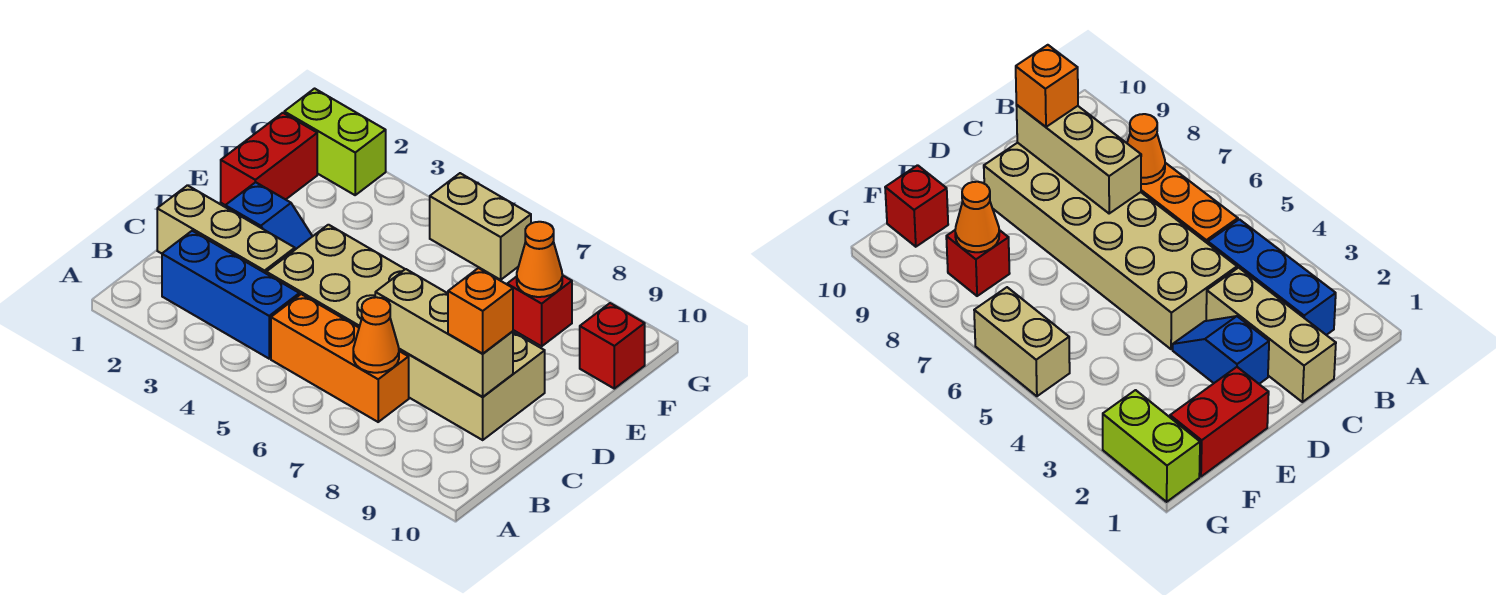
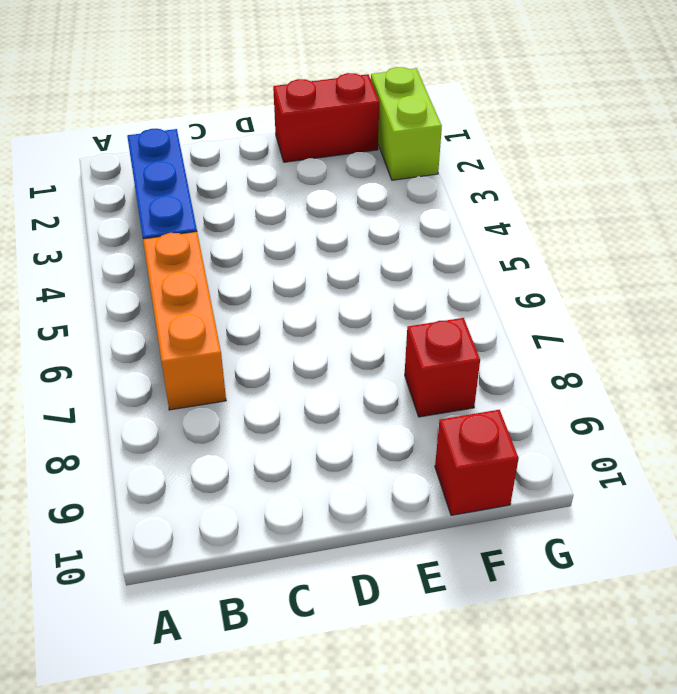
none -> tan brick C1:C3 level 1
none -> tan brick C4:D9 level 1
none -> blue slope D2:D3 level 1 top 2

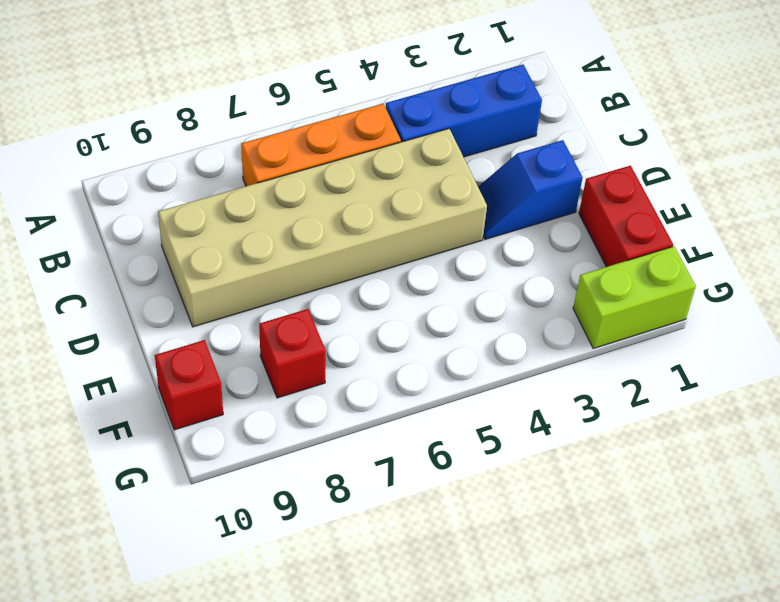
none -> tan brick C1:C3 level 1
none -> tan brick G5:G6 level 1
none -> orange cone B7 level 2

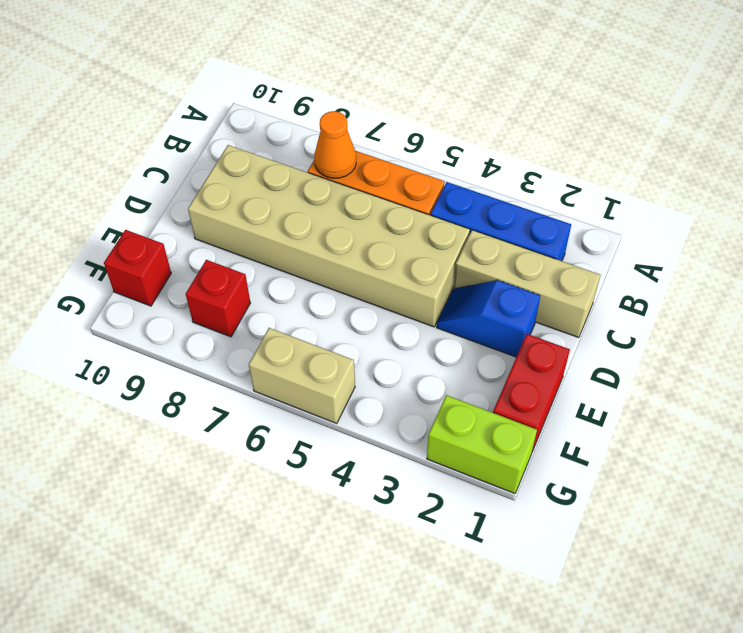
none -> tan brick C7:C9 level 2
none -> orange cone F8 level 2
none -> orange brick C9 level 3

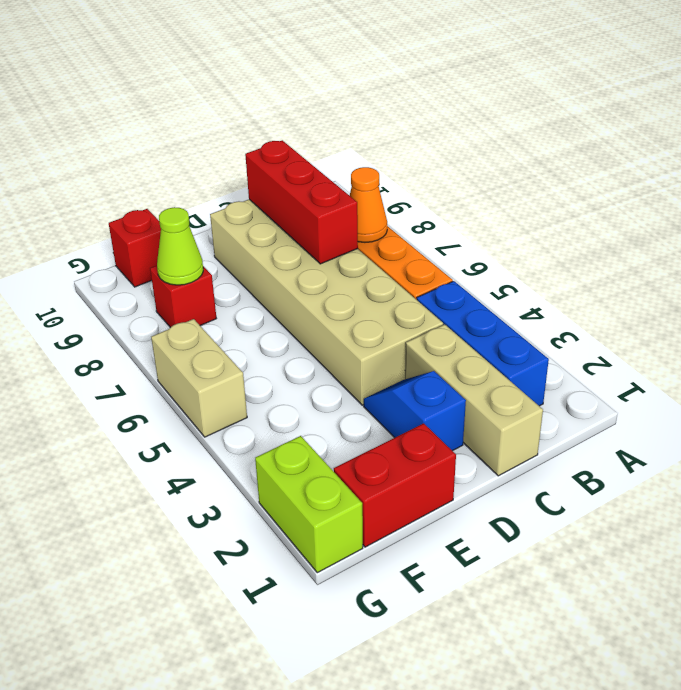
red brick C7:C9 level 2 -> tan brick C7:C9 level 2
lime cone F8 level 2 -> orange cone F8 level 2
none -> orange brick C9 level 3

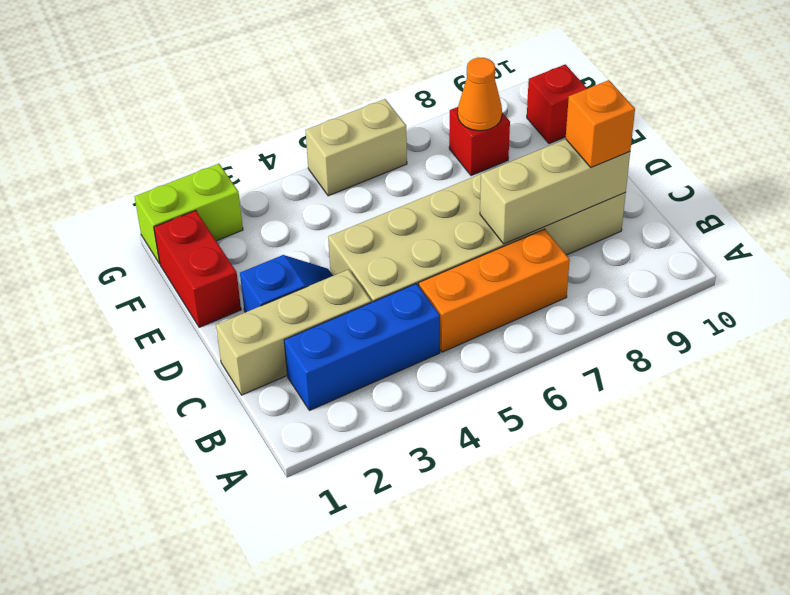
none -> orange cone B7 level 2

